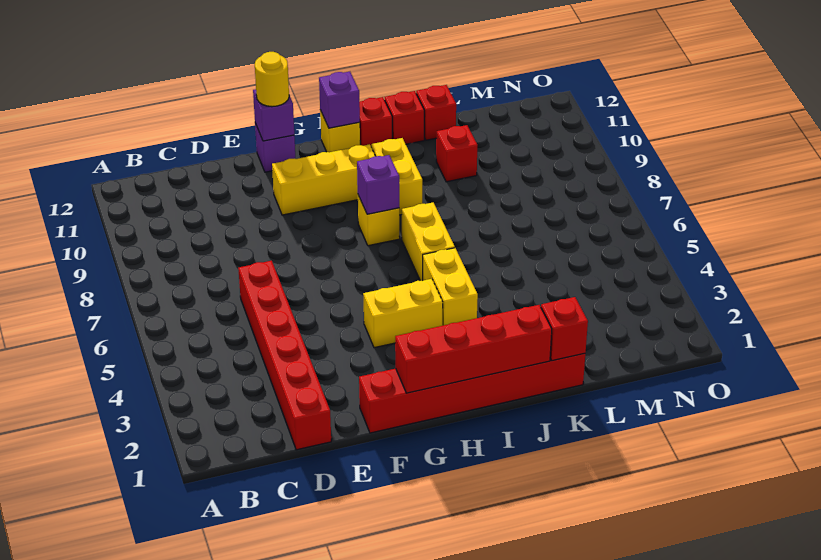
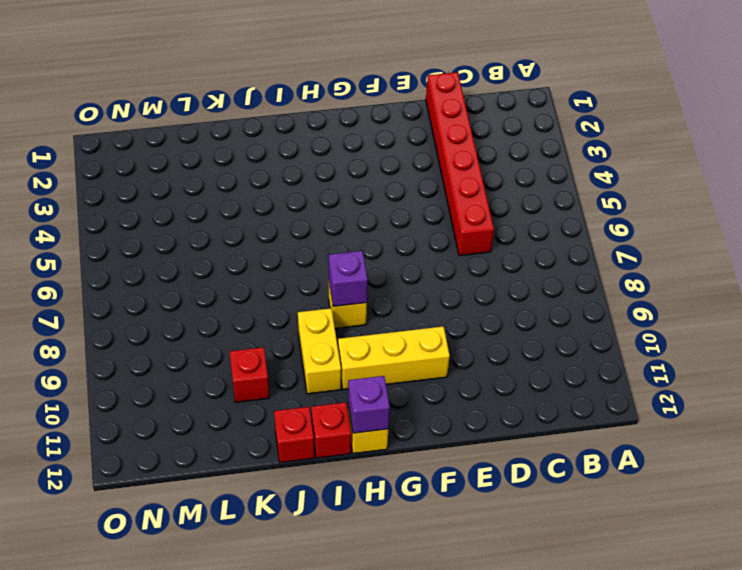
none -> red brick F1:K1 level 1
none -> purple brick F12 level 1
none -> yellow brick G4:H4 level 1

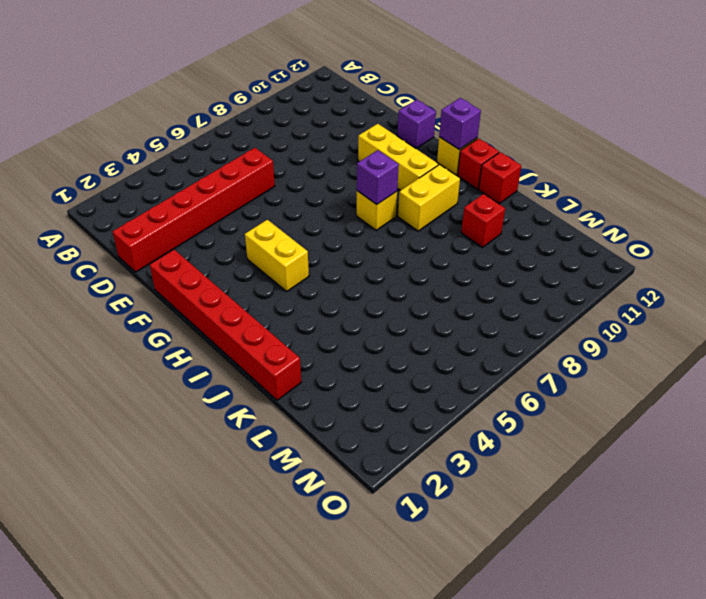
none -> yellow brick I4:I5 level 1
none -> yellow brick I6:I7 level 1
none -> red brick K12 level 1

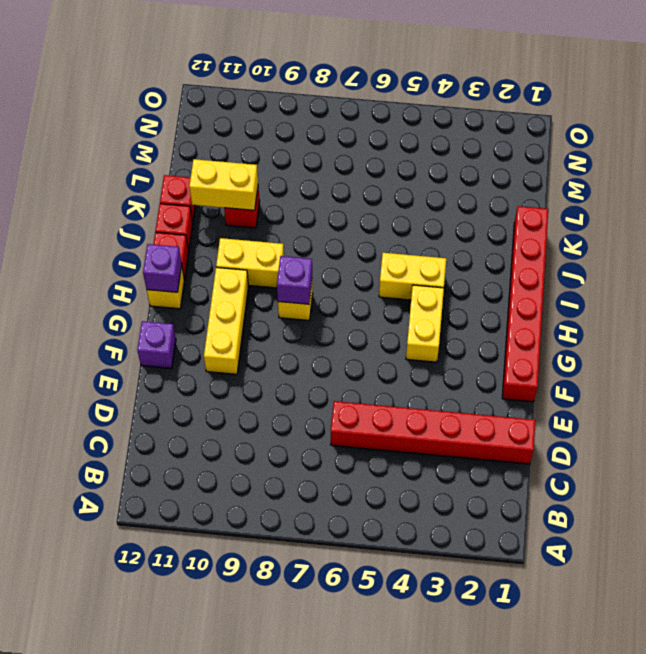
yellow brick K10:K11 level 2 -> yellow brick I6:I7 level 1
none -> purple brick F12 level 2
none -> red brick G1:J1 level 2
none -> red brick K1 level 2

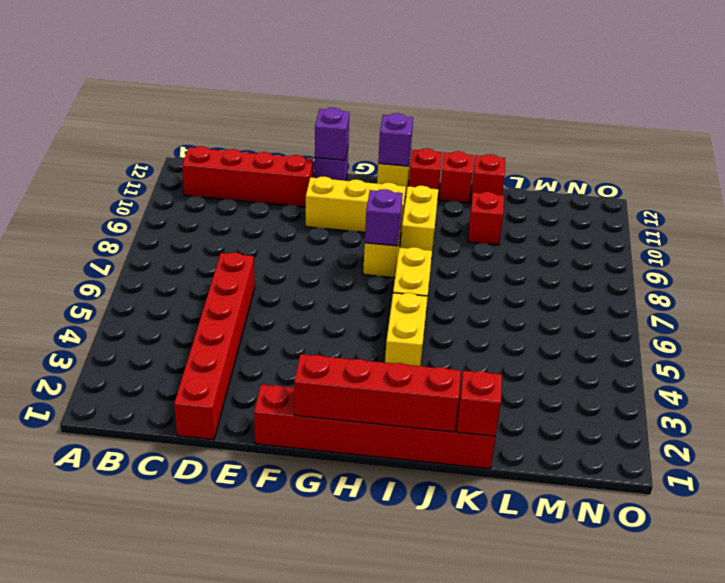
red brick B11:E11 level 1 -> none
none -> yellow brick G4:H4 level 1
none -> yellow round brick F12 level 3

